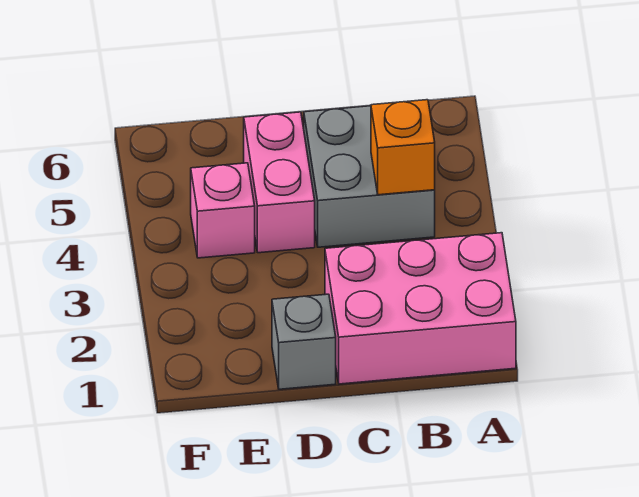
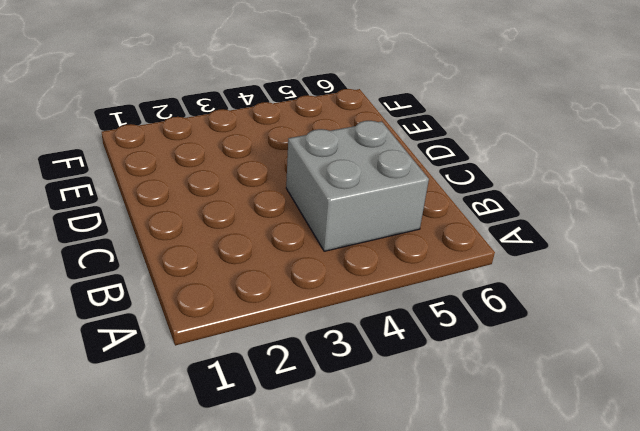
none -> pink brick A1:C2 level 1
none -> grey brick D1 level 1

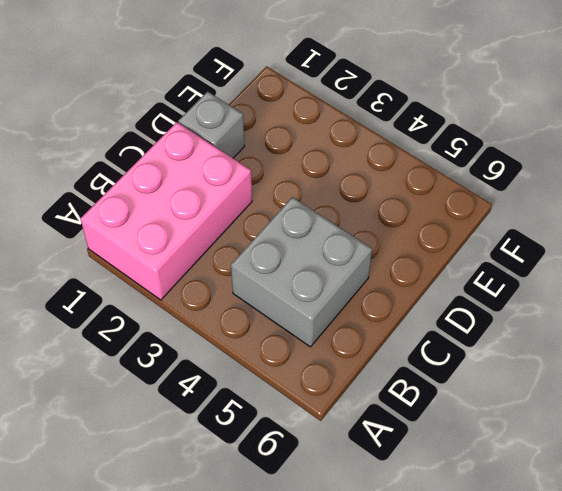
none -> pink brick D4:D5 level 1
none -> pink brick E4 level 1

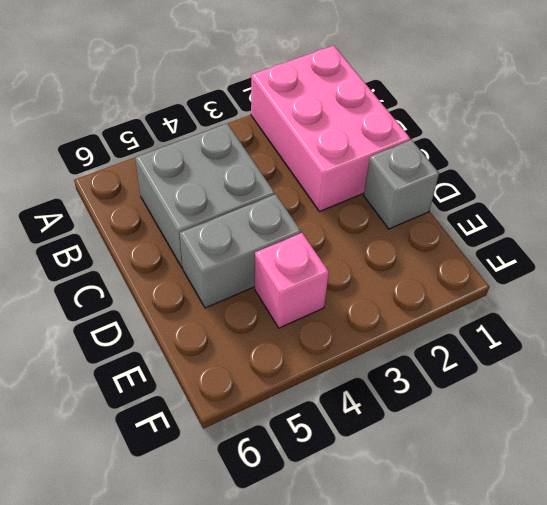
grey brick D4:D5 level 1 -> pink brick D4:D5 level 1
none -> orange brick B4 level 2

